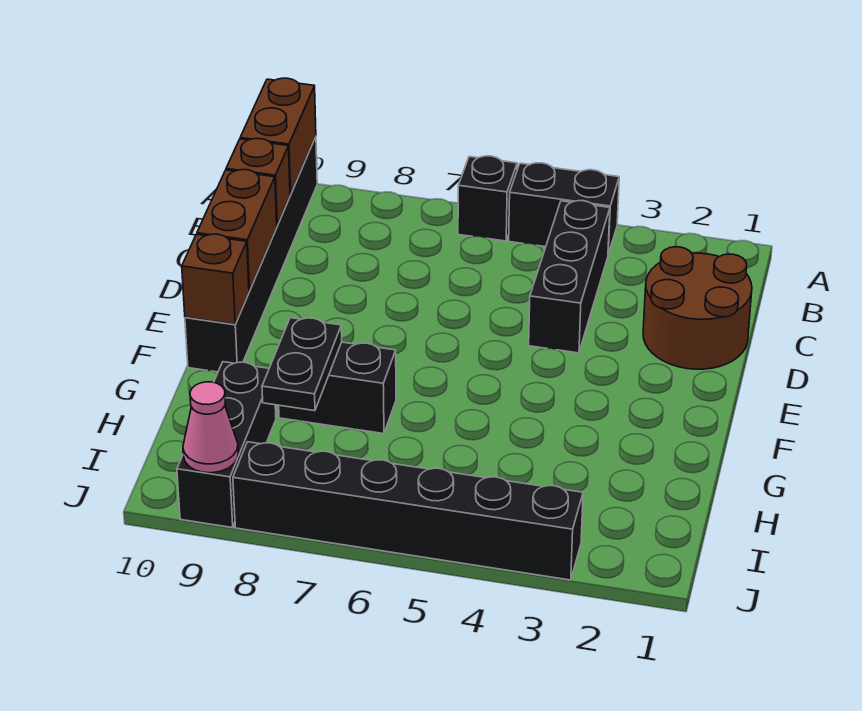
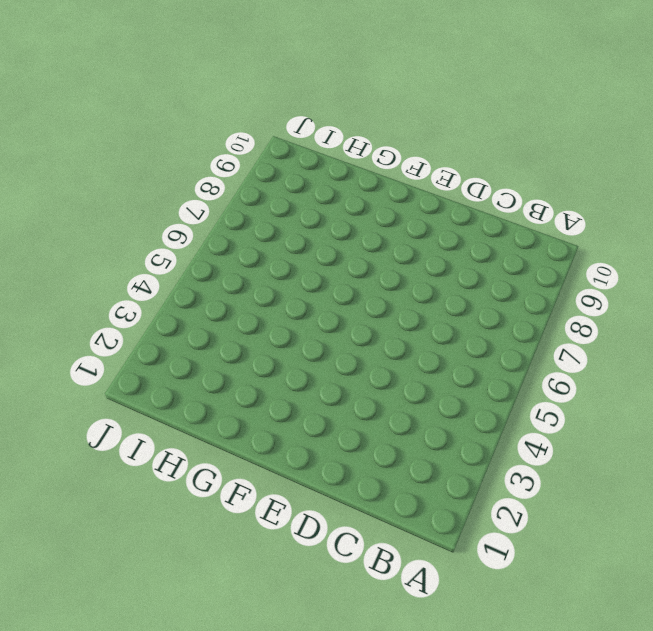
none -> black brick A4:A5 level 1
none -> black brick A6 level 1
none -> black brick A10:F10 level 1

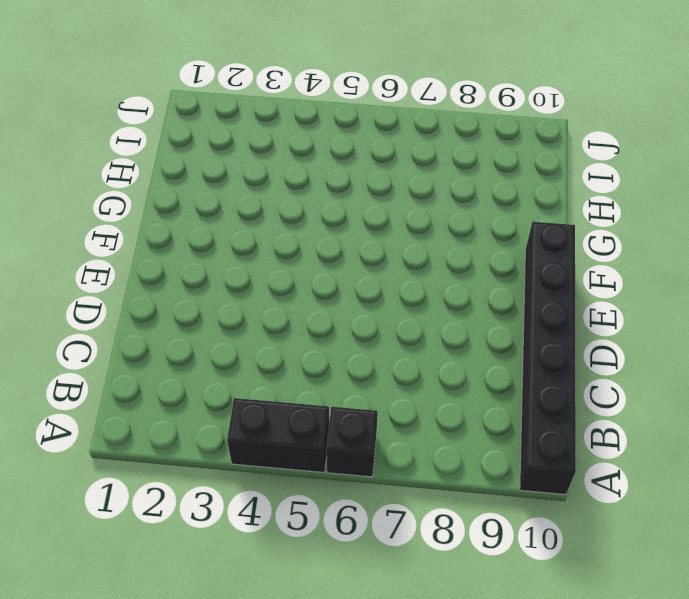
none -> black brick B4:D4 level 1
none -> brown round brick C1:D2 level 1
none -> black brick G7:G8 level 1

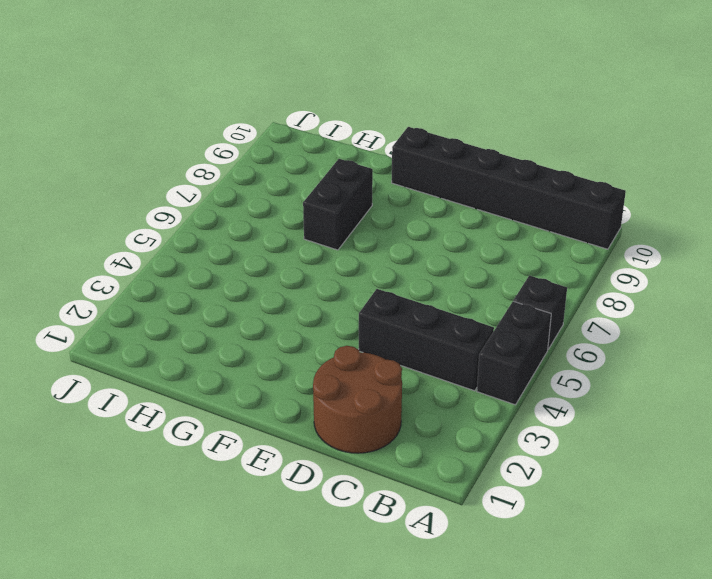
none -> black brick H9:J9 level 1
none -> black brick J3:J8 level 1
none -> brown brick A10:B10 level 2

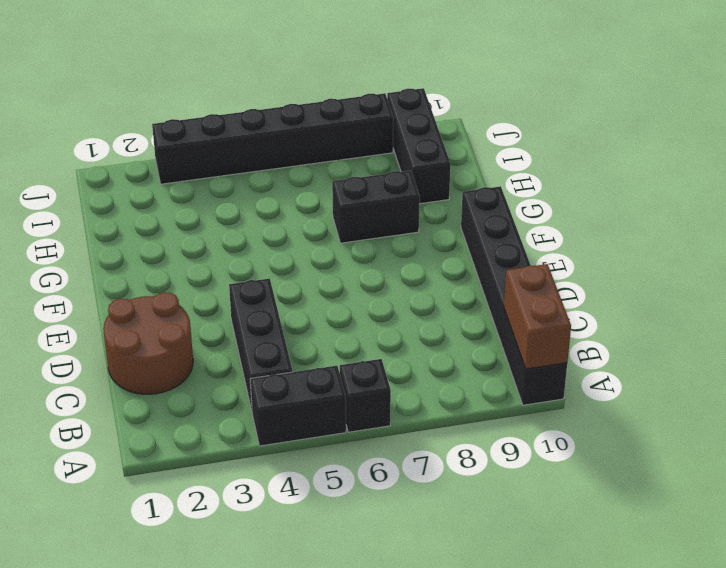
none -> brown brick C10 level 2
none -> brown brick D10:E10 level 2
none -> brown brick F10 level 2

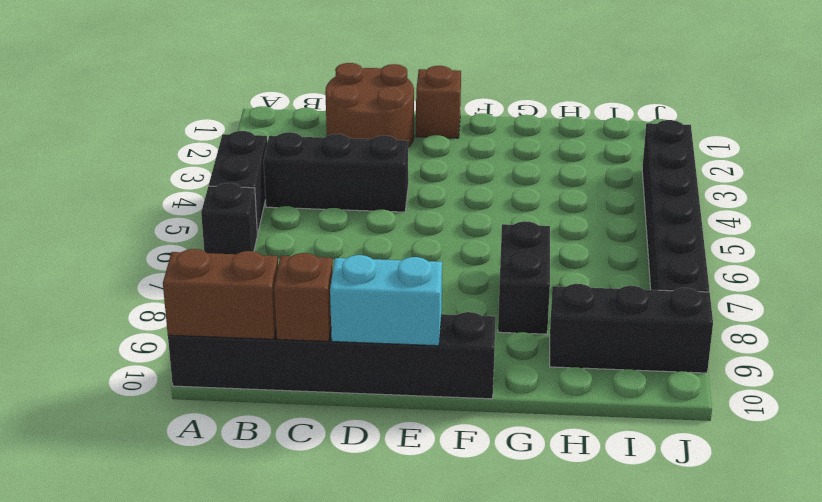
cyan brick D10:E10 level 2 -> brown brick D10:E10 level 2
brown brick E1 level 1 -> brown brick F10 level 2
none -> black plate G8:H8 level 2
none -> pink cone J9 level 2

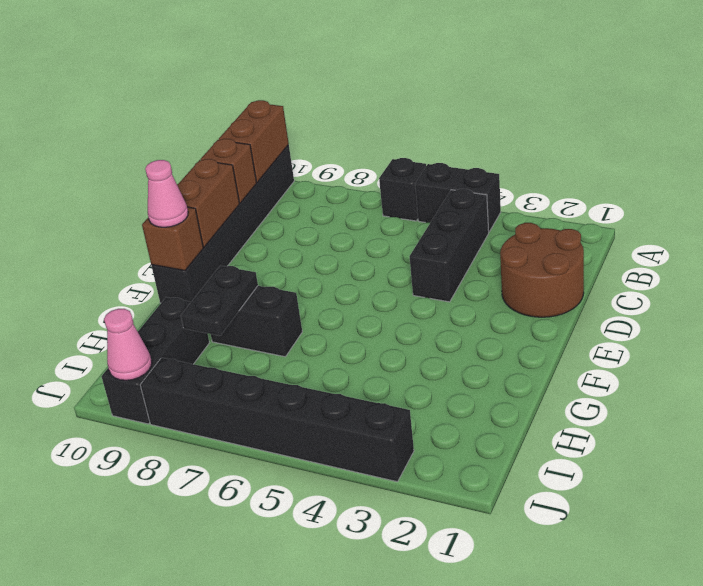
pink cone F10 level 3 -> none

